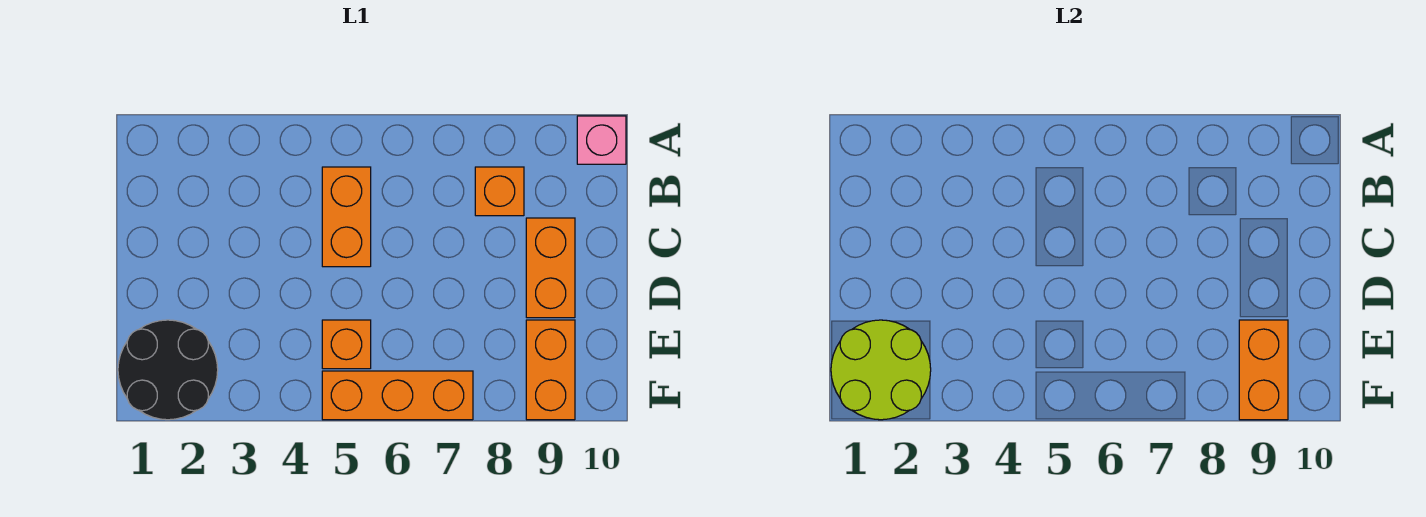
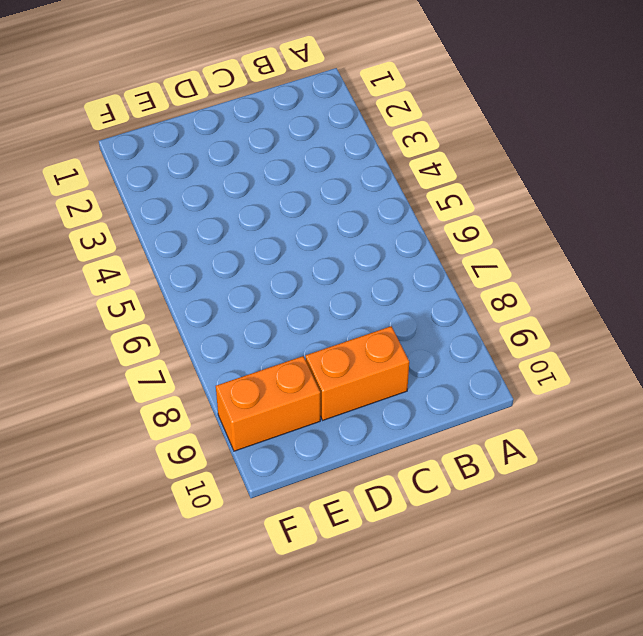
none -> pink brick A10 level 1
none -> orange brick B5:C5 level 1

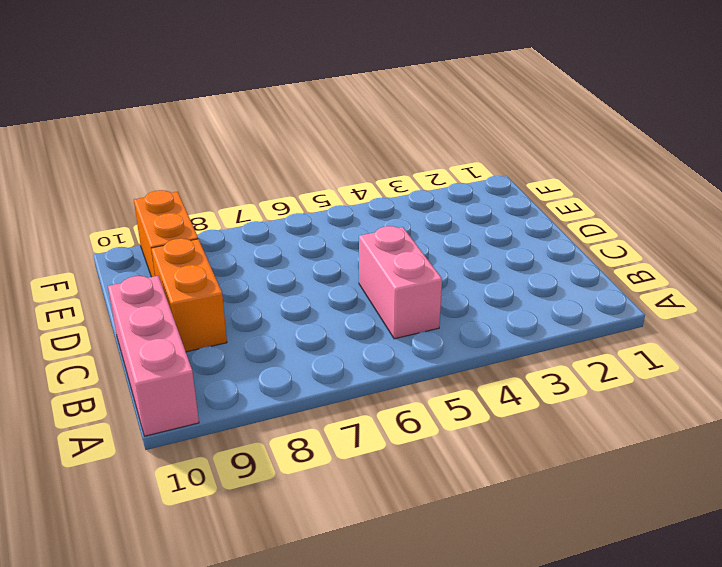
pink brick A10:C10 level 1 -> pink brick A10 level 1
pink brick B5:C5 level 1 -> orange brick B5:C5 level 1
none -> orange brick B8 level 1
none -> black round brick E1:F2 level 1

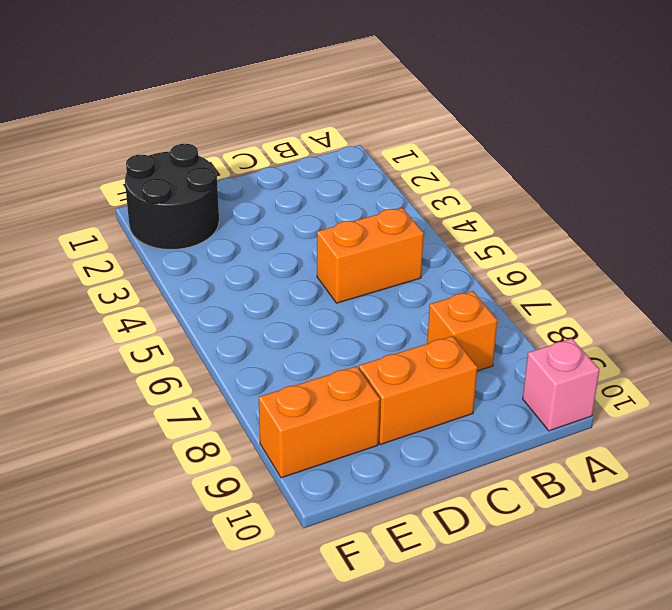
none -> orange brick E5 level 1
none -> orange brick F5:F7 level 1

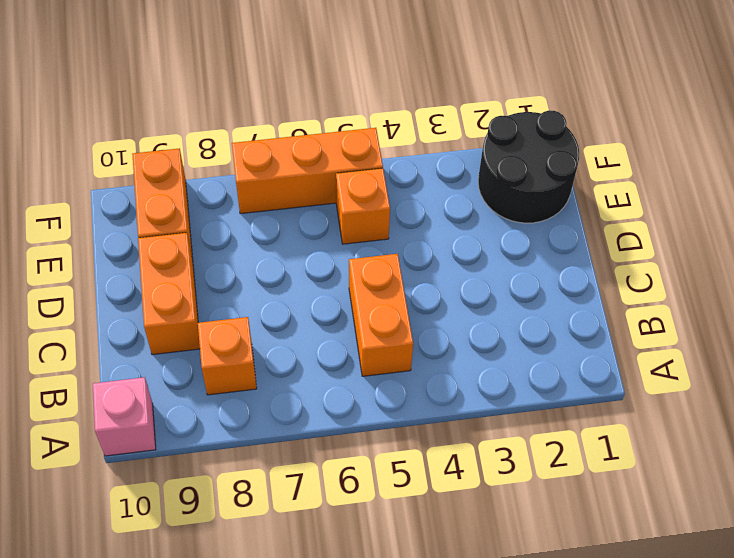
none -> lime round brick E1:F2 level 2
none -> orange brick E9:F9 level 2

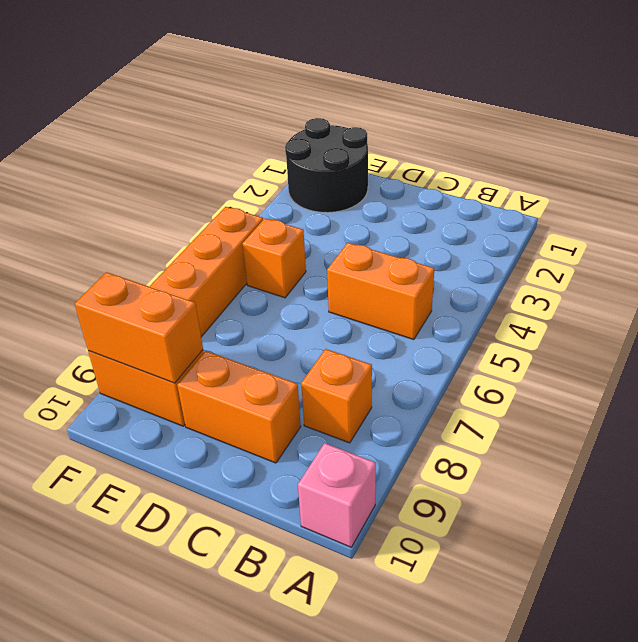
none -> lime round brick E1:F2 level 2

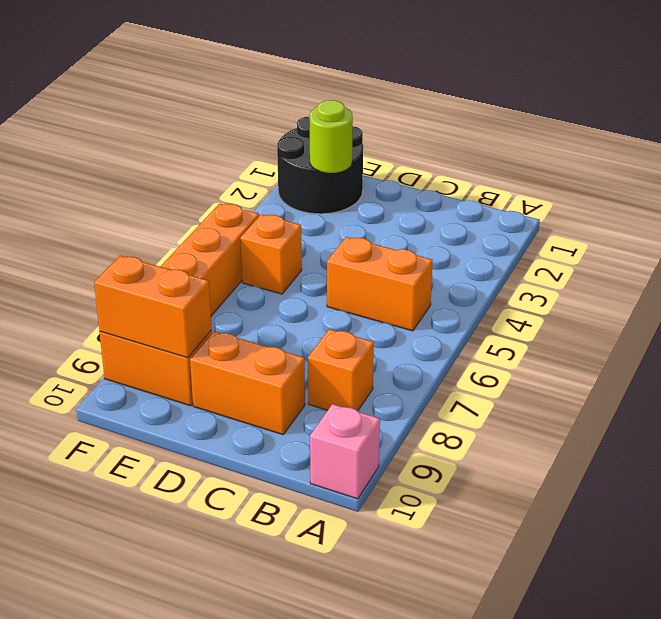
lime round brick E2 level 2 -> lime round brick E1:F2 level 2

